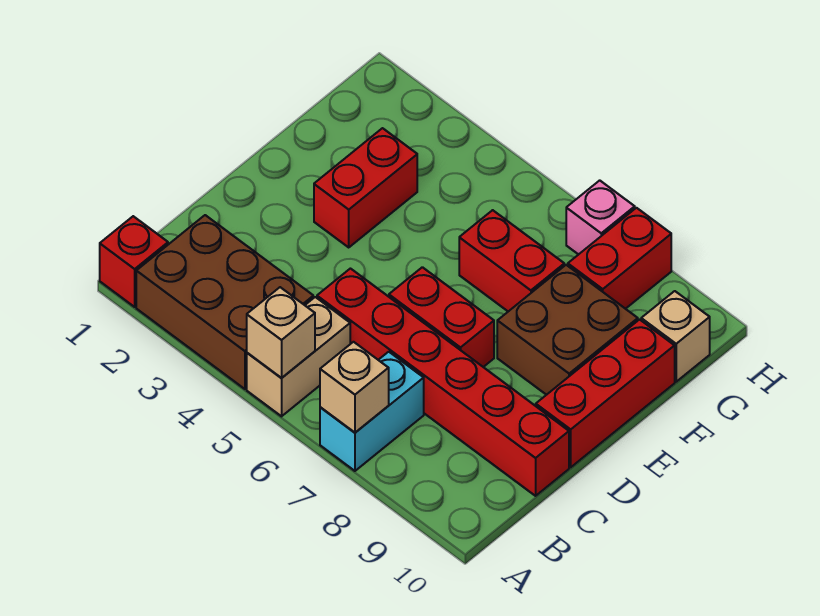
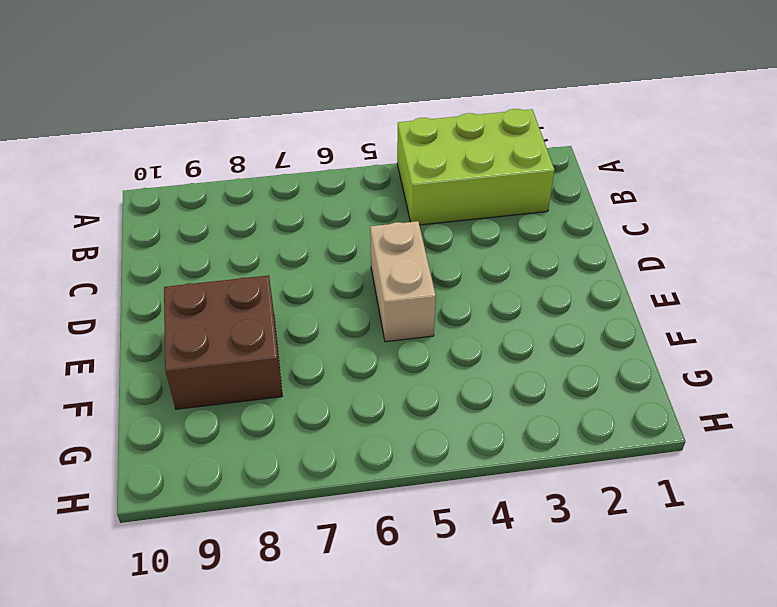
lime brick A2:B4 level 1 -> brown brick A2:B4 level 1
tan brick D5:E5 level 1 -> tan brick A5:B5 level 1
none -> red brick A1 level 1
none -> cyan brick A7:B7 level 1
none -> red brick C5:C10 level 1

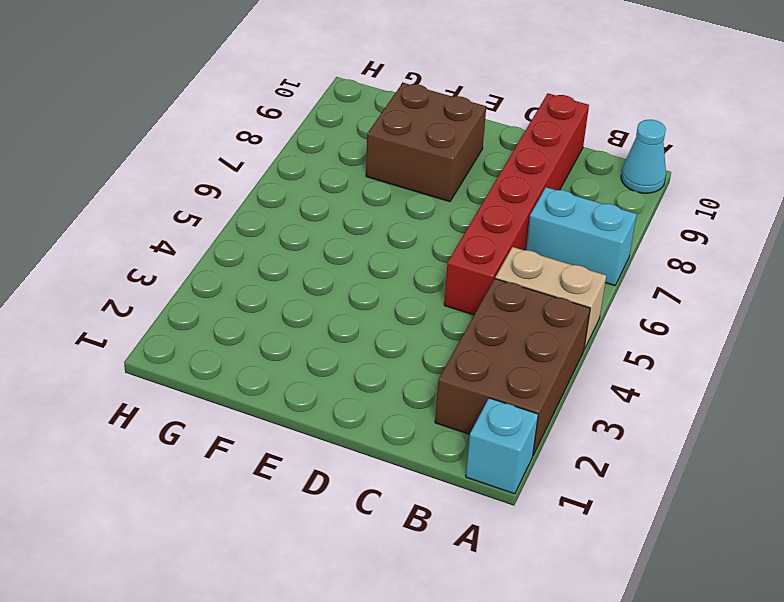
cyan brick A1 level 1 -> red brick A1 level 1
cyan cone A10 level 1 -> none
none -> red brick D6:D7 level 1
none -> red brick D10:F10 level 1
none -> red brick E3:F3 level 1

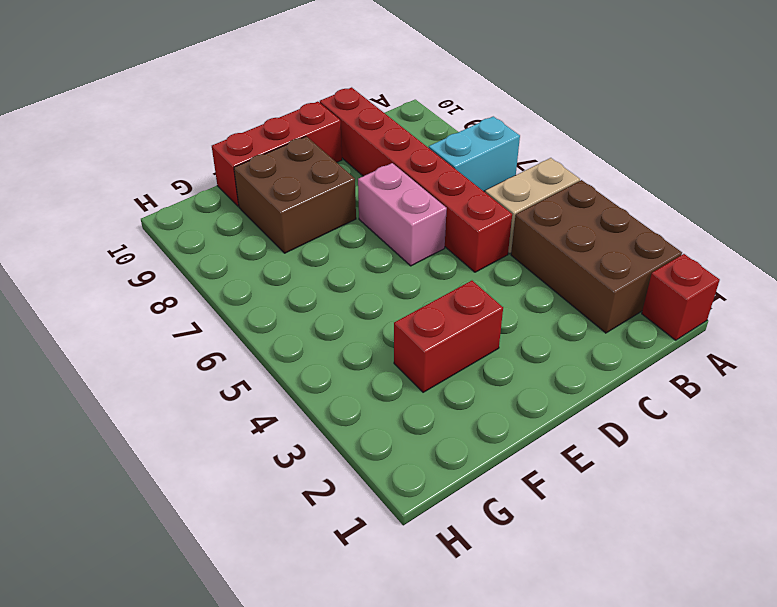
pink brick D6:D7 level 1 -> red brick D6:D7 level 1
none -> red brick F6:F7 level 1
none -> red brick G8:H8 level 1
none -> tan brick G10 level 1

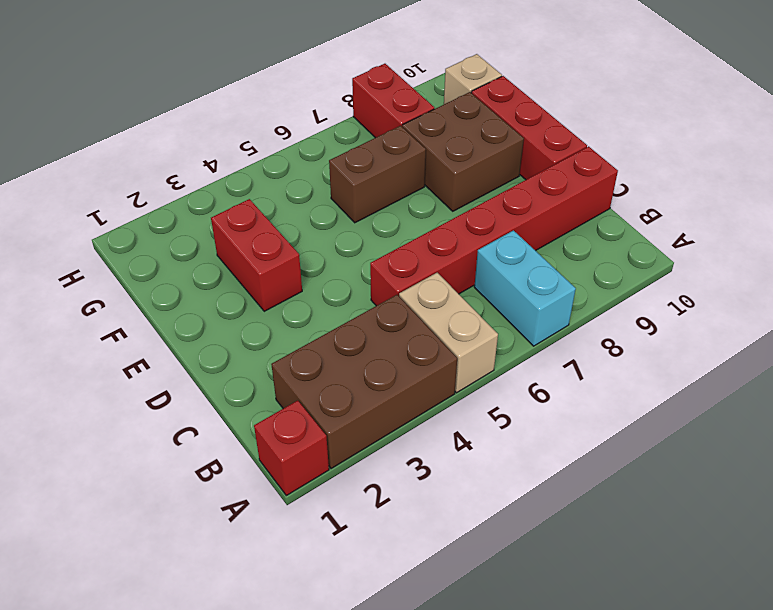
brown brick F6:F7 level 1 -> red brick F6:F7 level 1
none -> red brick D6:D7 level 1
none -> pink brick H7 level 1
none -> tan brick A5 level 2

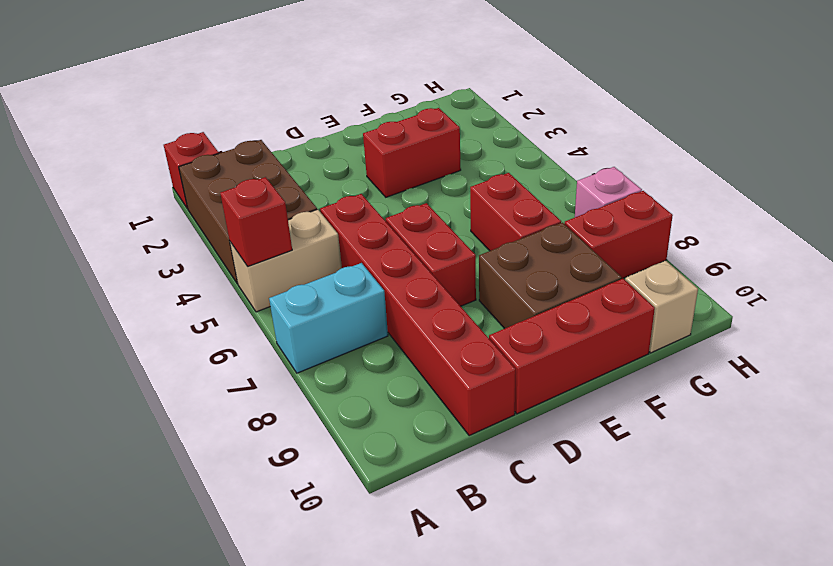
red brick A5 level 2 -> tan brick A5 level 2
none -> tan brick A7 level 2

